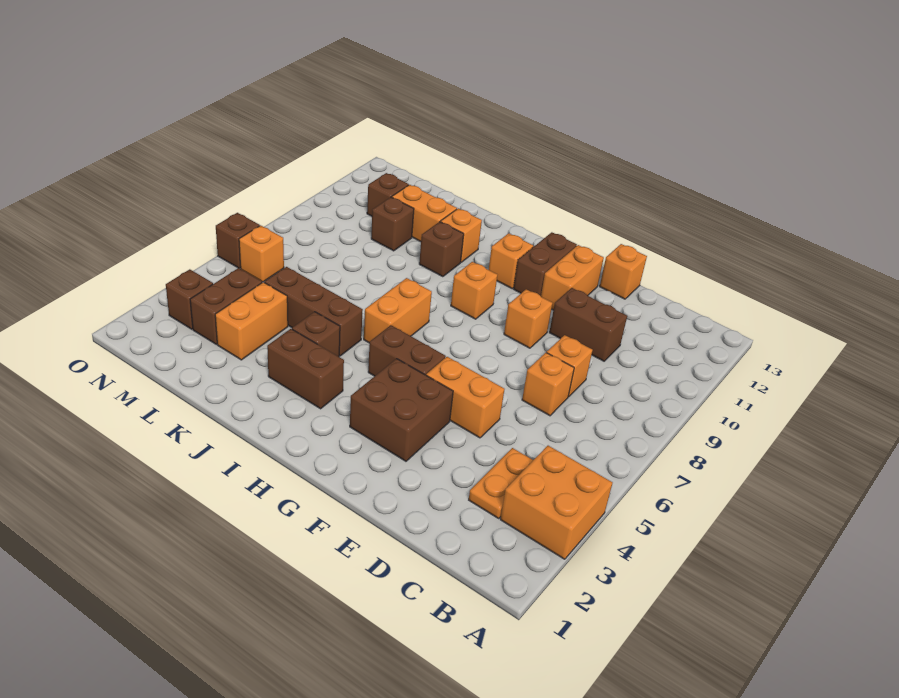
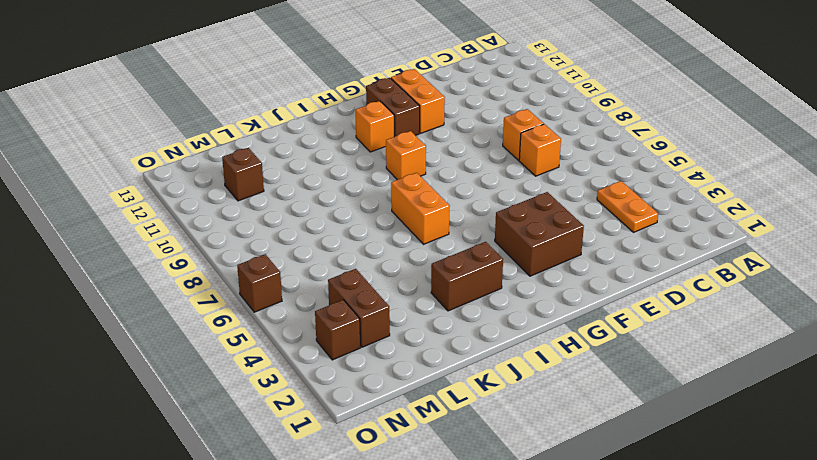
none -> orange brick A3:B4 level 1
none -> brown brick D10:E10 level 1
none -> orange brick E5:F5 level 1

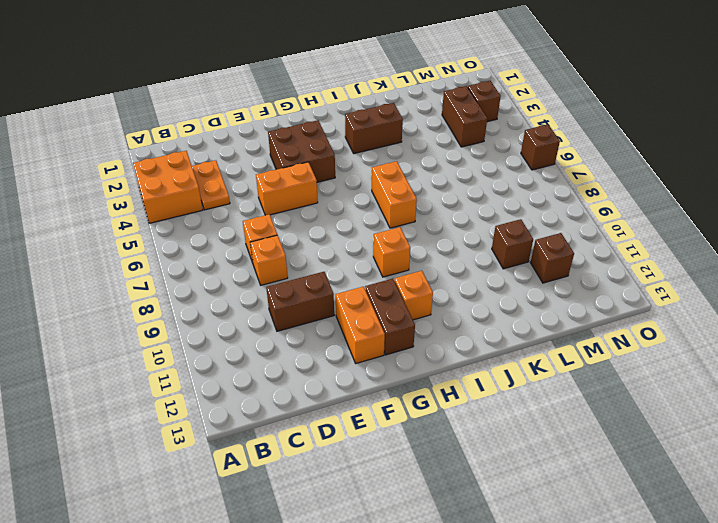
none -> orange brick E13 level 1
none -> orange brick F9 level 1
none -> brown brick G5:H5 level 1

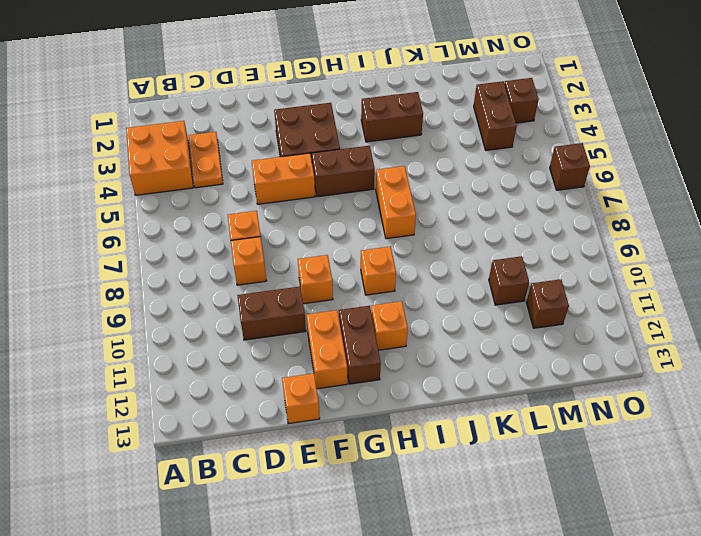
none -> brown brick J4 level 1
none -> brown brick J5:L5 level 1
none -> brown brick J10 level 1

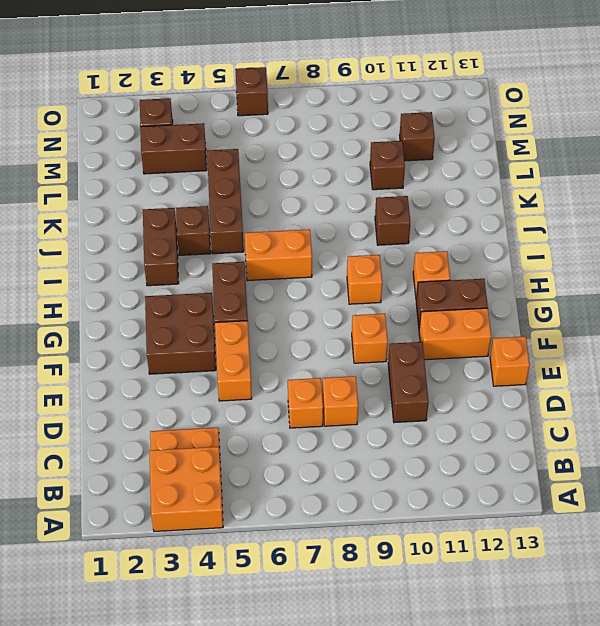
none -> orange brick J11 level 1
none -> orange brick K11:L11 level 1
none -> orange brick L3:L4 level 1

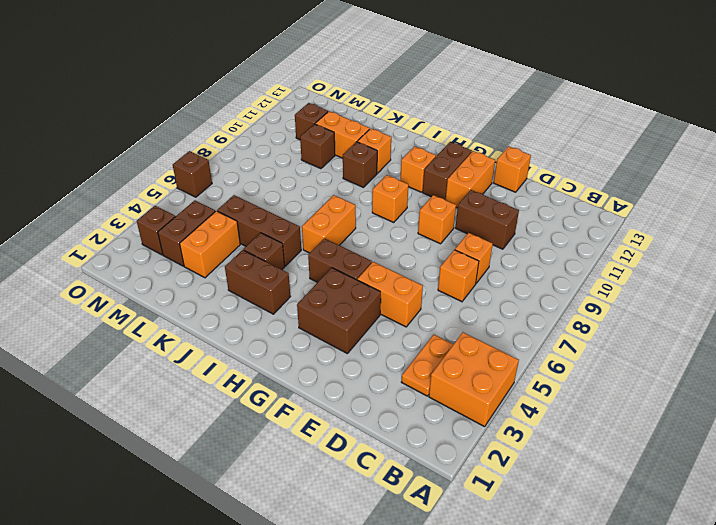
none -> orange brick N6 level 1

